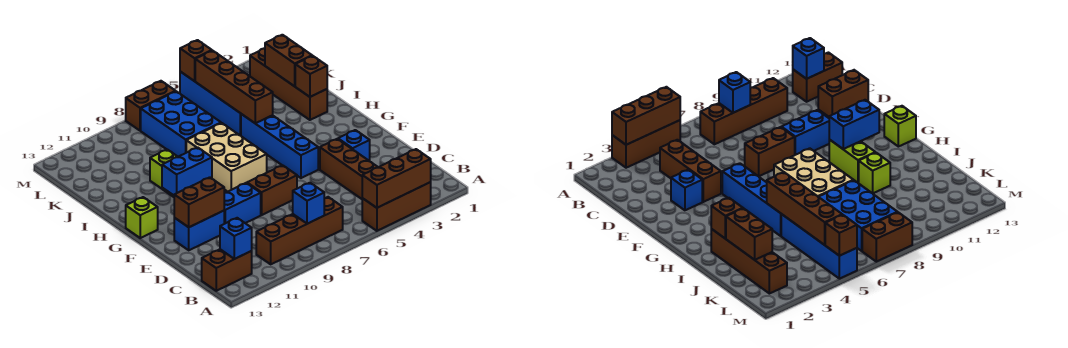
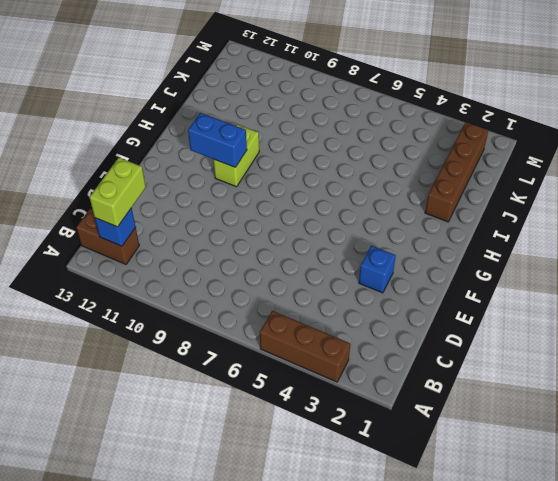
lime brick B12:C12 level 3 -> none
none -> brown brick B7:B10 level 1
none -> brown brick C4:E4 level 1
none -> brown brick E7:E8 level 1

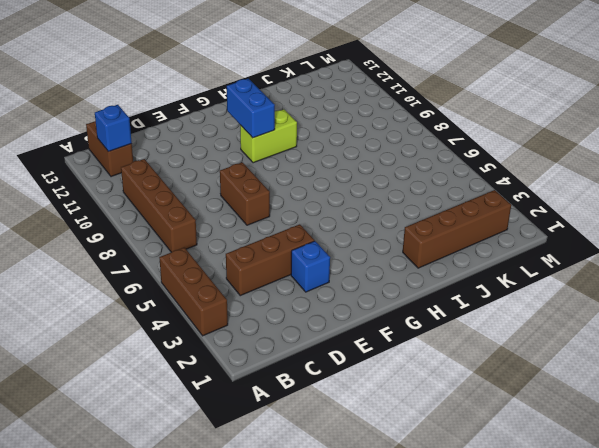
none -> blue brick E9:E10 level 1
none -> blue brick E11:E12 level 1
none -> blue brick F5:I5 level 1

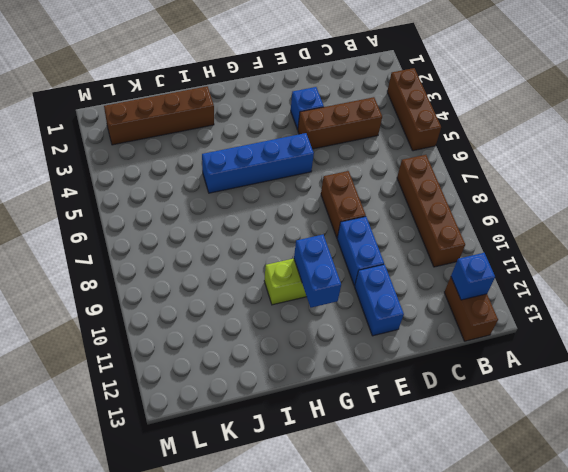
none -> tan brick G7:I8 level 1
none -> lime brick G13 level 1
none -> lime brick I10 level 1

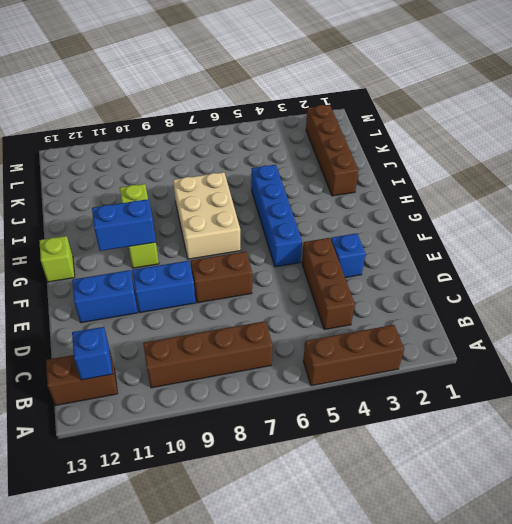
none -> blue brick J5:M5 level 1
none -> blue brick J7:L8 level 1
none -> brown brick M7:M8 level 1

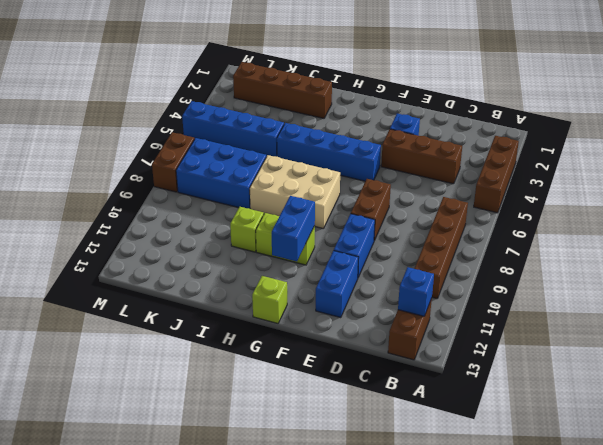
none -> brown brick A3:A5 level 2
none -> blue brick B8 level 2
none -> brown brick E11:E12 level 2

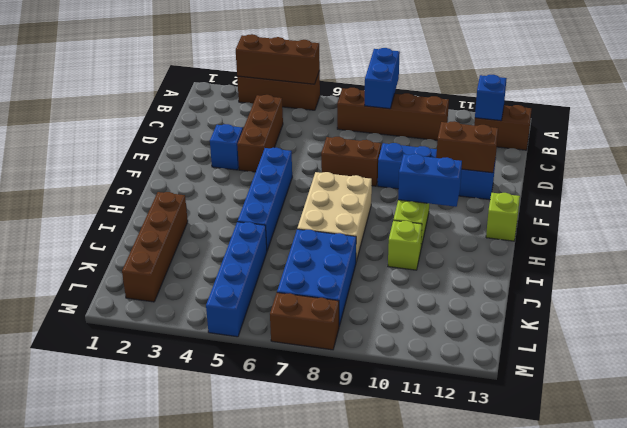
blue brick A8:B8 level 2 -> blue brick B8 level 2
none -> brown brick I2 level 2
none -> brown brick I5:L5 level 2
none -> brown brick J2:K2 level 2

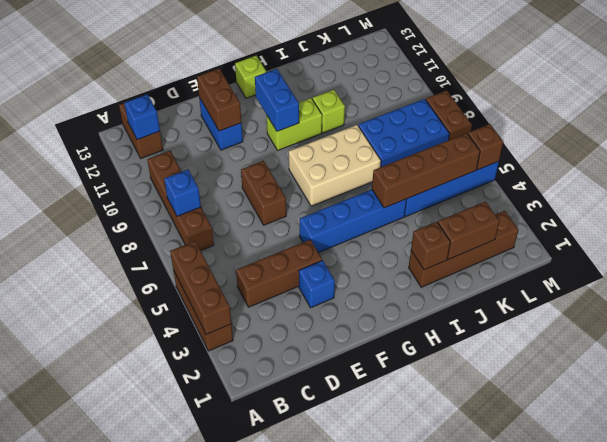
none -> blue brick E9:E10 level 1

